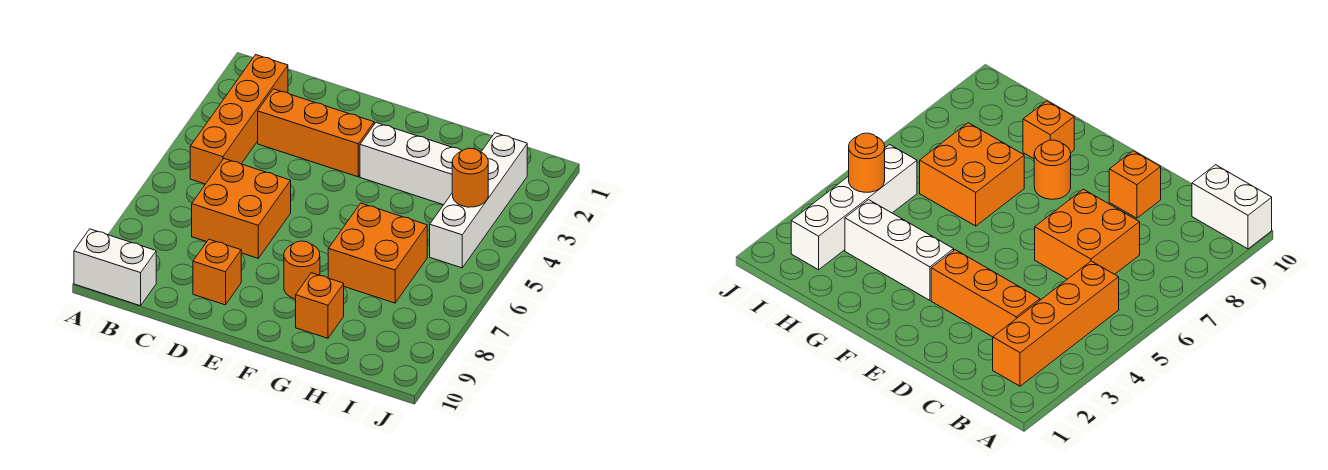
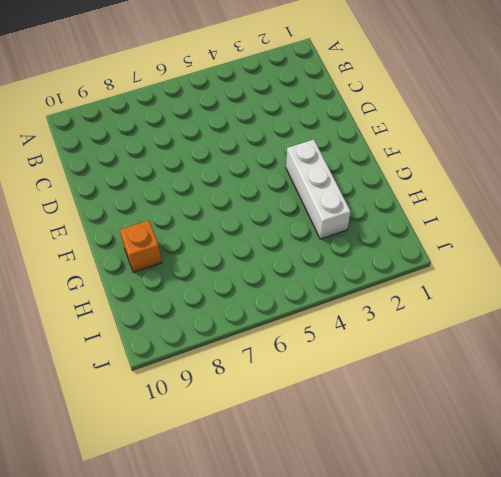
none -> white brick A10:B10 level 1
none -> orange brick B2:B5 level 1

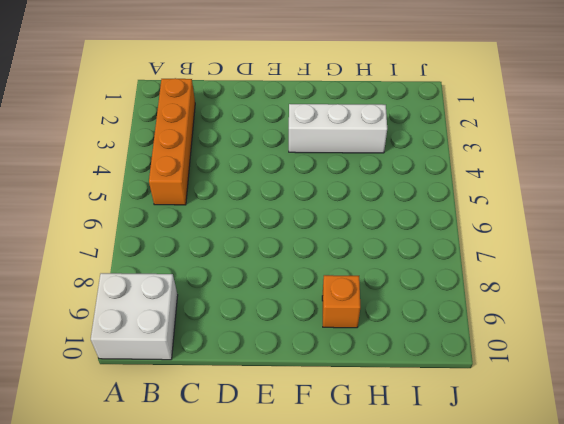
white brick A9:B10 level 1 -> white brick A10:B10 level 1
none -> orange brick C3:E3 level 1
none -> orange brick C6:D7 level 1

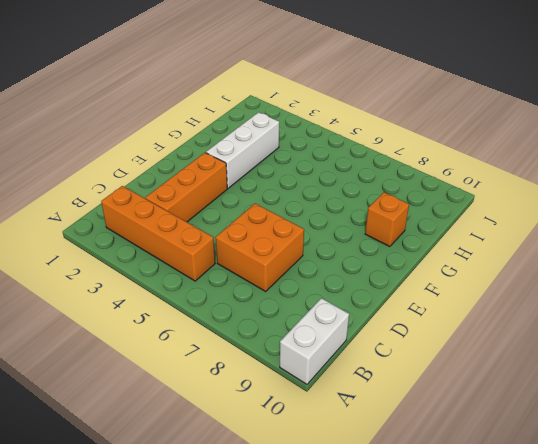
none -> orange brick D9 level 1
none -> orange round brick F8 level 1

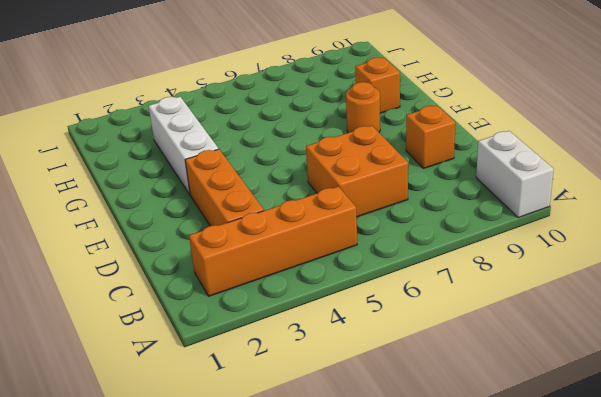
none -> orange brick G6:H7 level 1
none -> white brick I2:I5 level 1

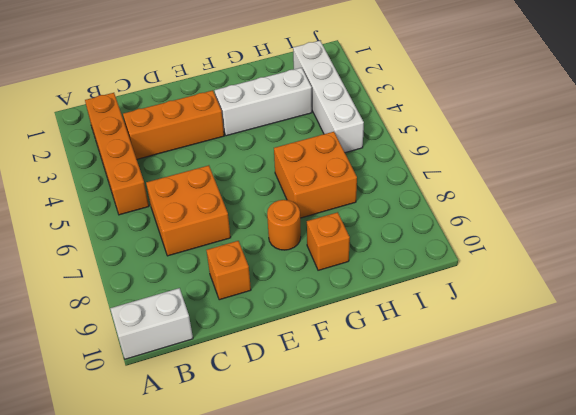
none -> orange round brick I4 level 2

